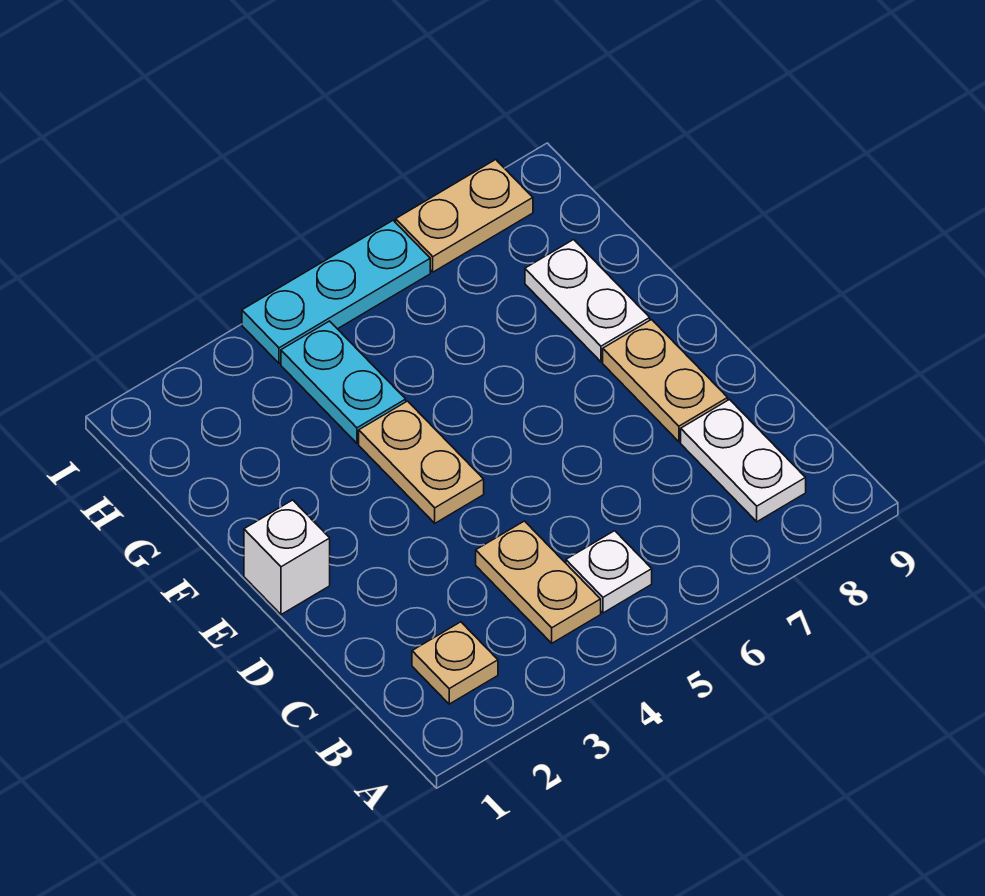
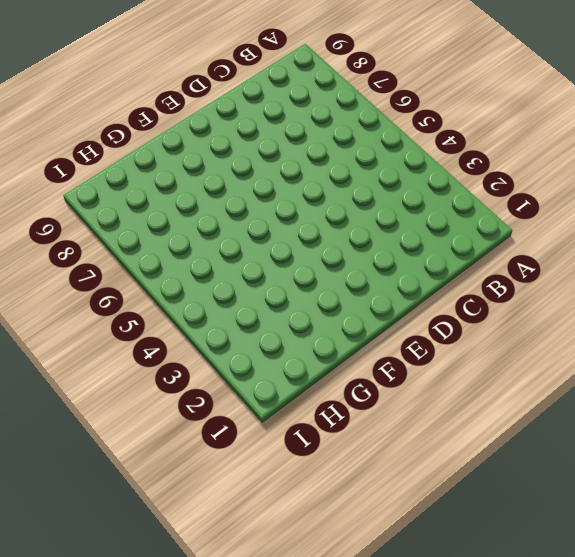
none -> tan plate B2 level 1
none -> tan plate B4:C4 level 1

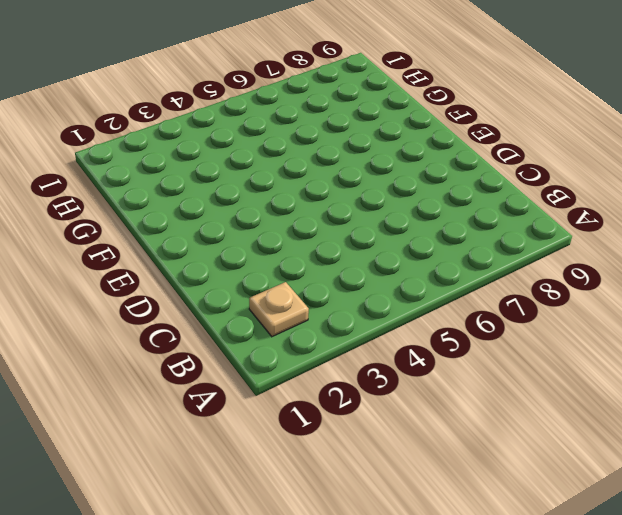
none -> tan plate B4:C4 level 1
none -> white plate B5 level 1

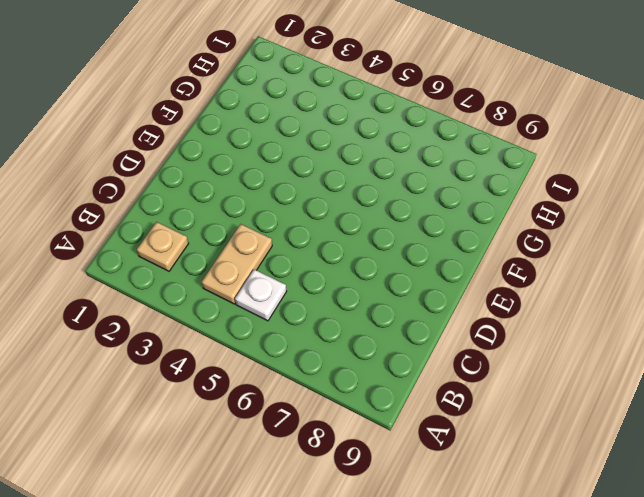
none -> white plate B8:C8 level 1
none -> tan plate D8:E8 level 1

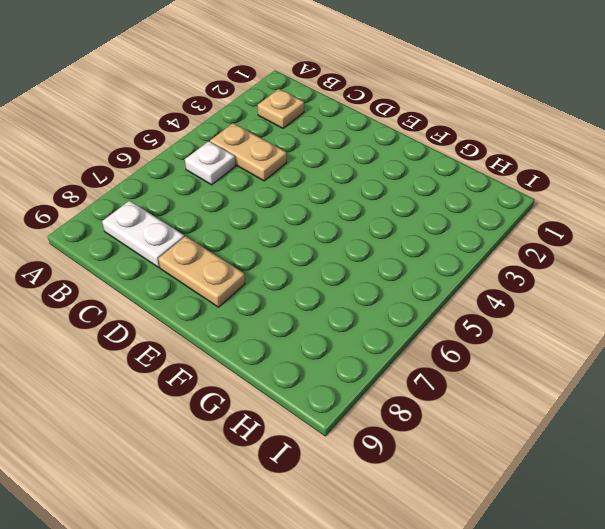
none -> white brick E1 level 1
none -> tan plate E4:F4 level 1

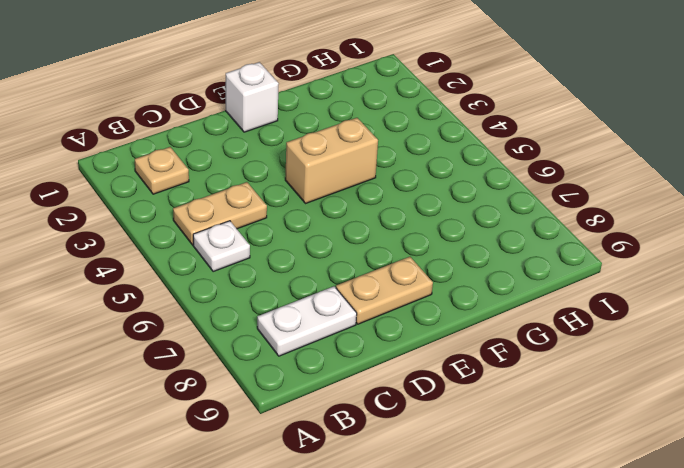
tan brick E4:F4 level 1 -> tan plate E4:F4 level 1
none -> white plate F8:G8 level 1
none -> cyan plate G4:H4 level 1

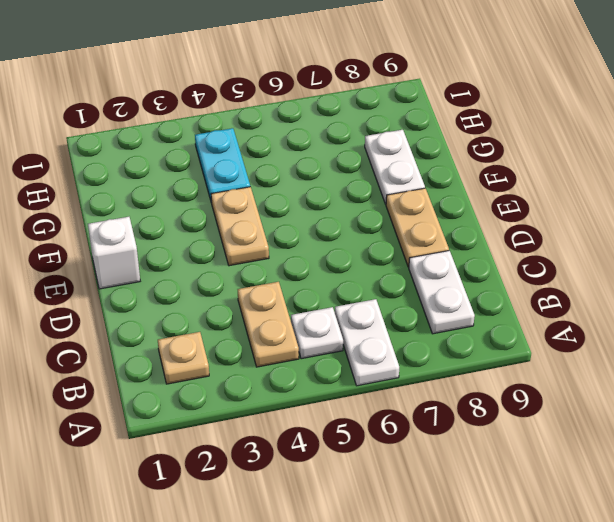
white plate A6:B6 level 1 -> none
none -> cyan plate I4:I6 level 1
none -> tan plate I7:I8 level 1

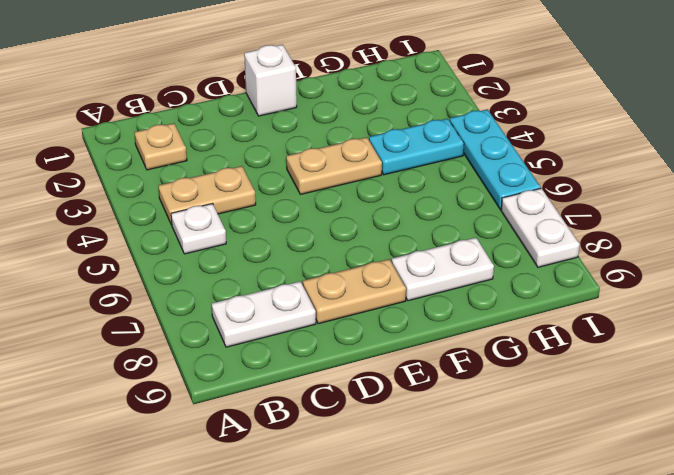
white plate I7:I8 level 1 -> tan plate I7:I8 level 1

